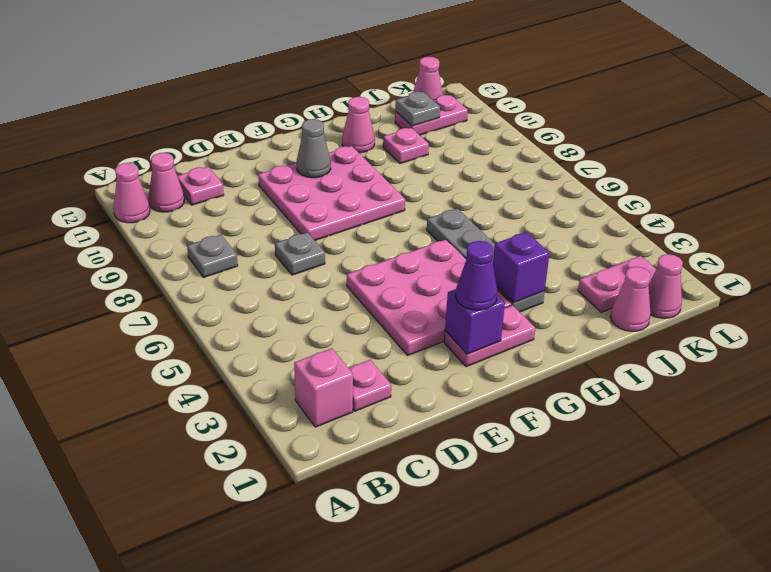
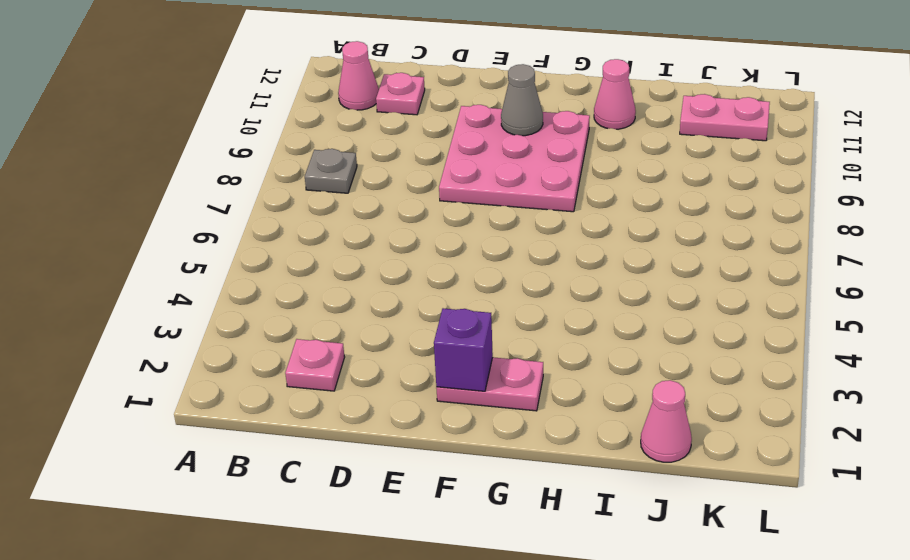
none -> pink cone A11 level 1
none -> pink brick B2 level 1
none -> grey plate D7 level 1

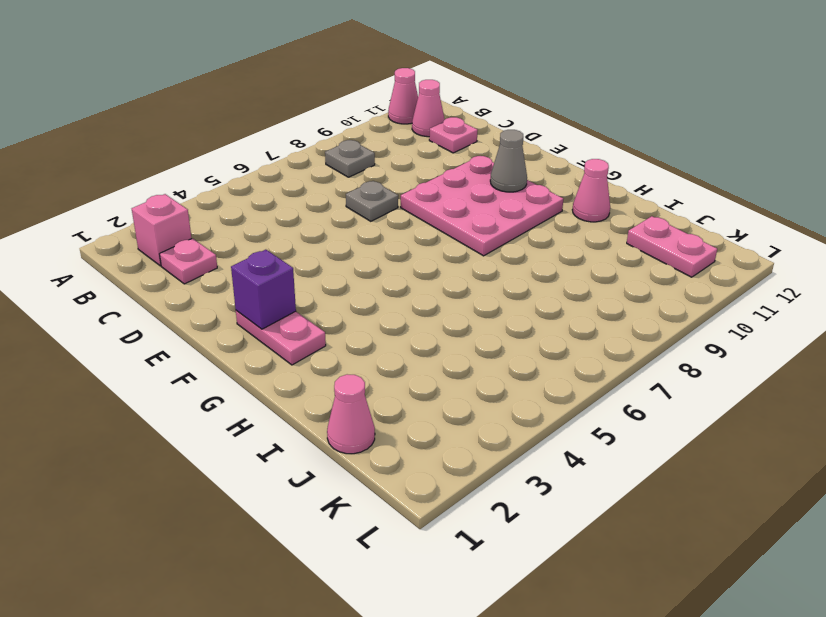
none -> pink plate E3:G5 level 1
none -> grey plate H3:H6 level 1
none -> pink plate I10 level 1

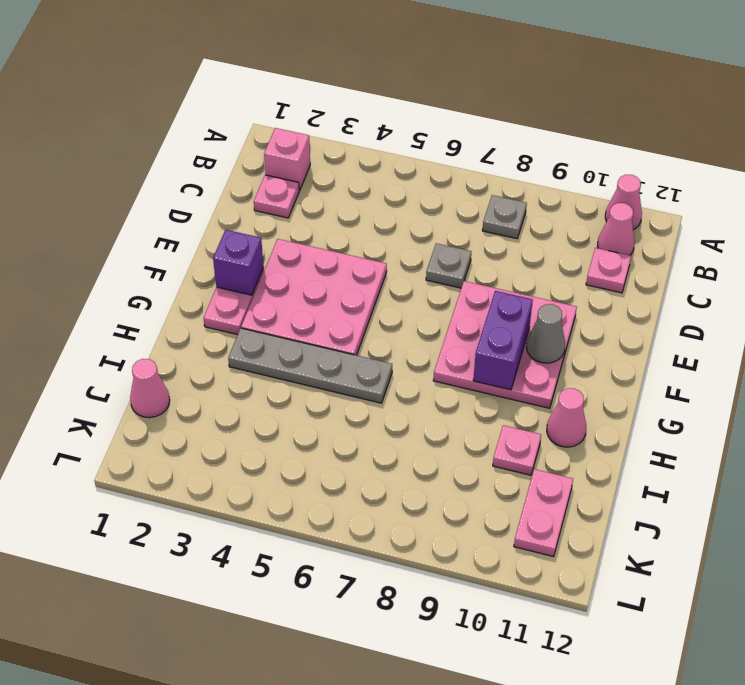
purple brick F9:G9 level 2 -> none
none -> pink plate J2:K2 level 1
none -> pink cone K1 level 1
none -> pink cone K12 level 1

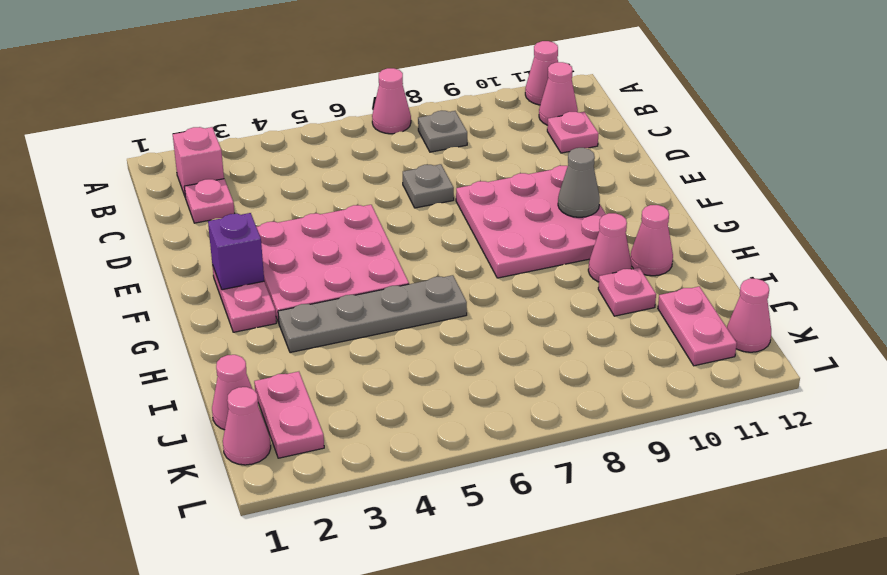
pink cone A7 level 1 -> none
pink cone H10 level 1 -> none
none -> purple brick H3 level 2
none -> grey plate J11 level 2
none -> purple cone F2 level 3

